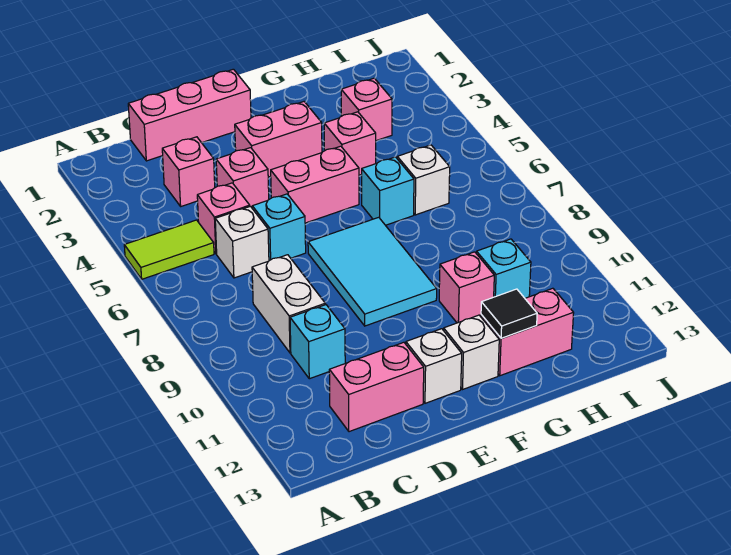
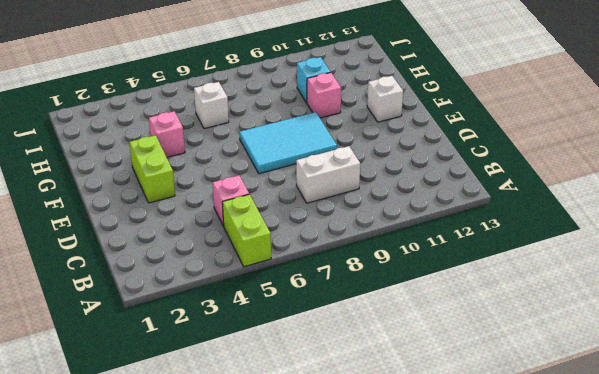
lime brick A5:B5 level 1 -> lime tile A5:B5 level 1
lime brick E3:F3 level 1 -> pink brick E3:F3 level 1
none -> pink brick C1:E1 level 1
none -> pink brick C3 level 1
none -> white brick C6 level 1

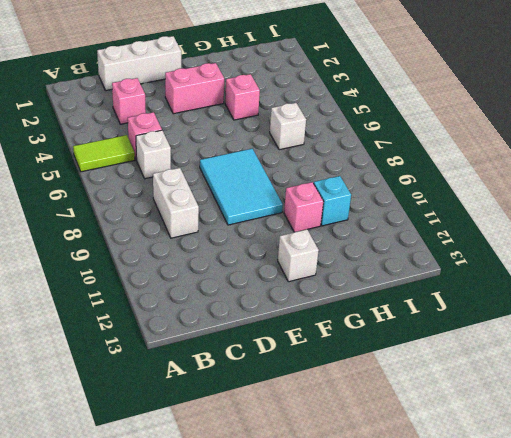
white brick C1:E1 level 1 -> pink brick C1:E1 level 1
none -> cyan brick C10 level 1
none -> pink brick C12:D12 level 1
none -> pink brick D4 level 1

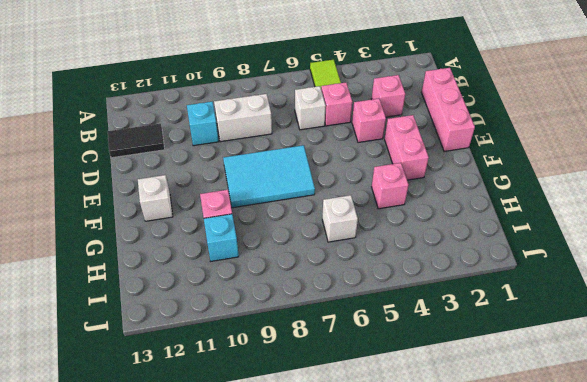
black tile C12:C13 level 1 -> pink brick C12:D12 level 1
none -> cyan brick D6 level 1
none -> pink brick E5:F5 level 1
none -> white brick E12 level 1

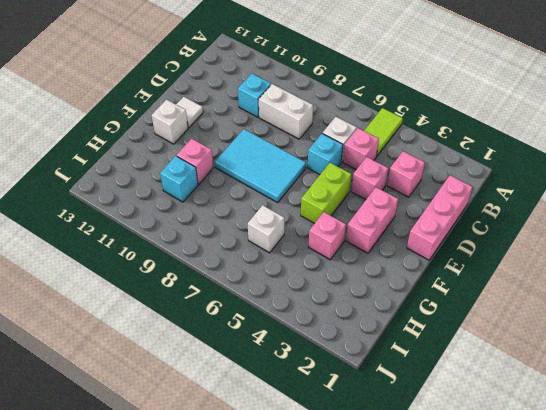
lime brick E5:F5 level 1 -> pink brick E5:F5 level 1
white tile E12 level 1 -> white brick E12 level 1
none -> pink brick C12:D12 level 1
none -> cyan brick G6 level 1
none -> pink brick G12:H12 level 1

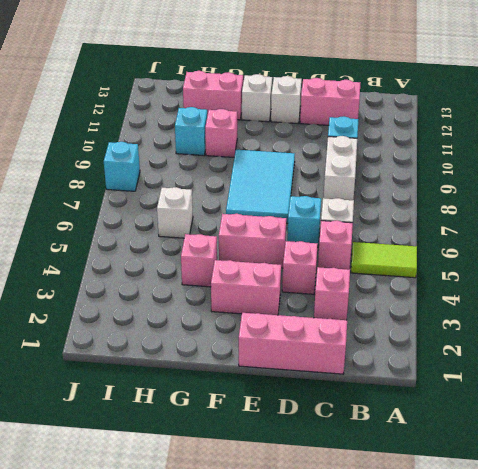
cyan brick J8 level 1 -> cyan brick G6 level 1
none -> pink brick H3 level 1
none -> black tile G12 level 2

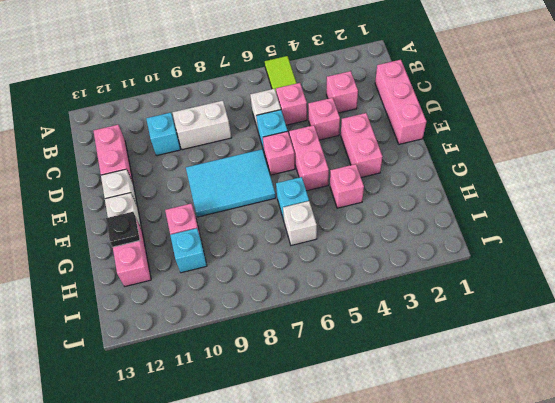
pink brick E6 level 1 -> pink brick H3 level 1
black plate G12 level 2 -> black tile G12 level 2

